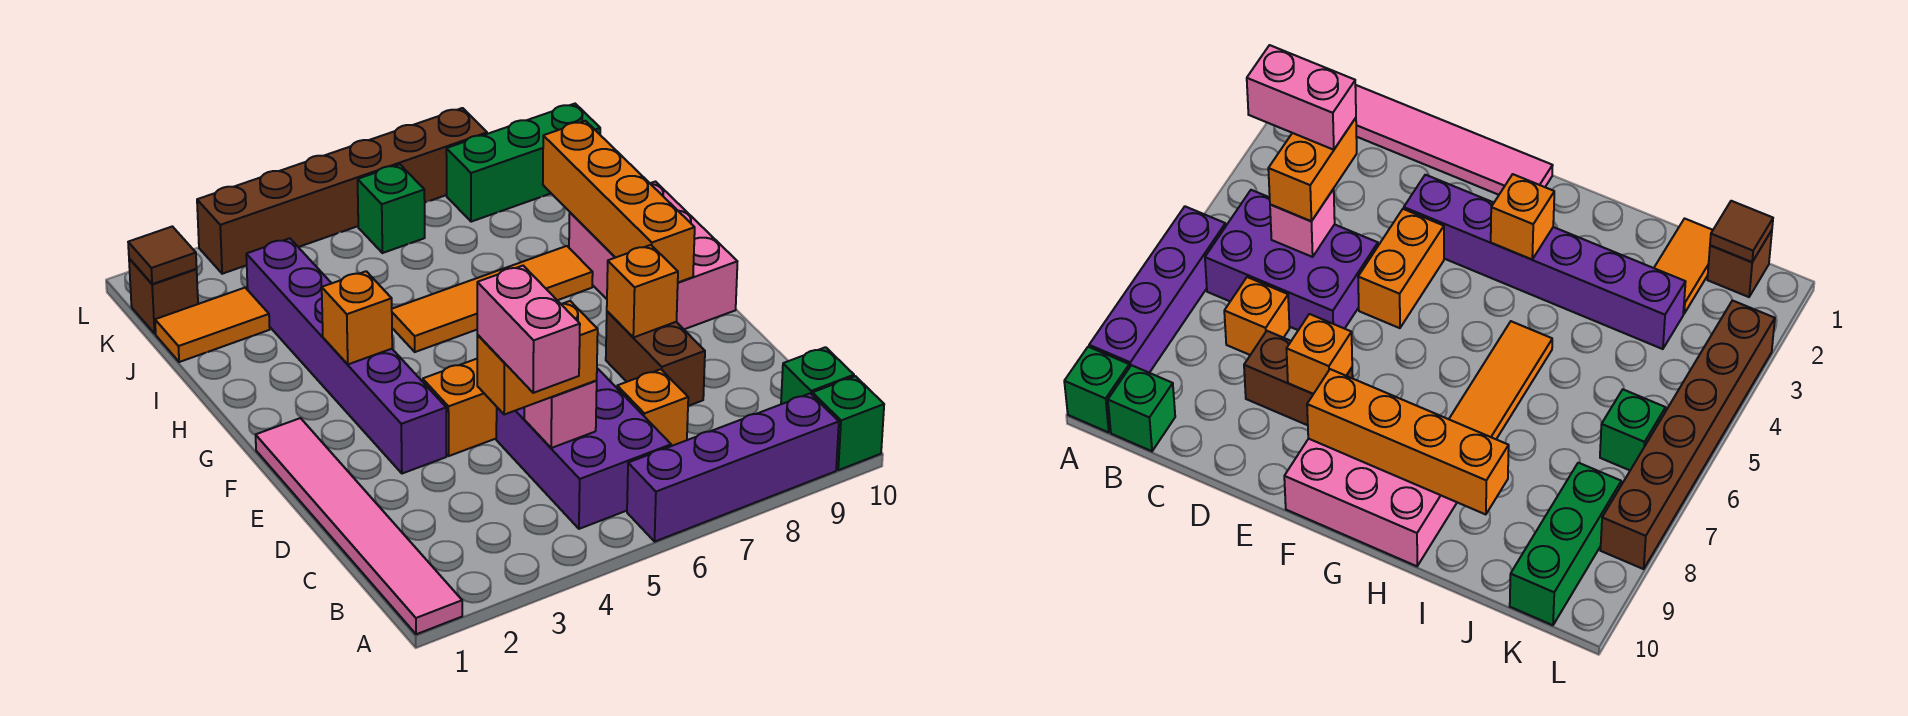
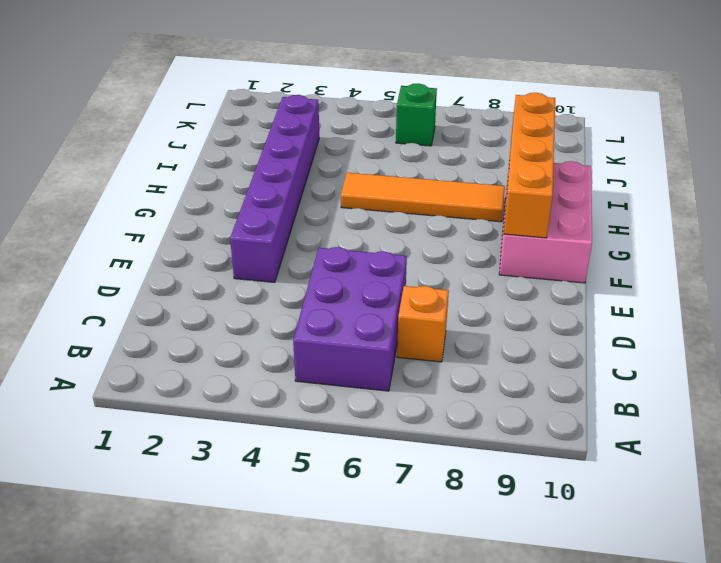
none -> pink tile A1:F1 level 1
none -> purple brick A6:A9 level 1
none -> green brick A10 level 1

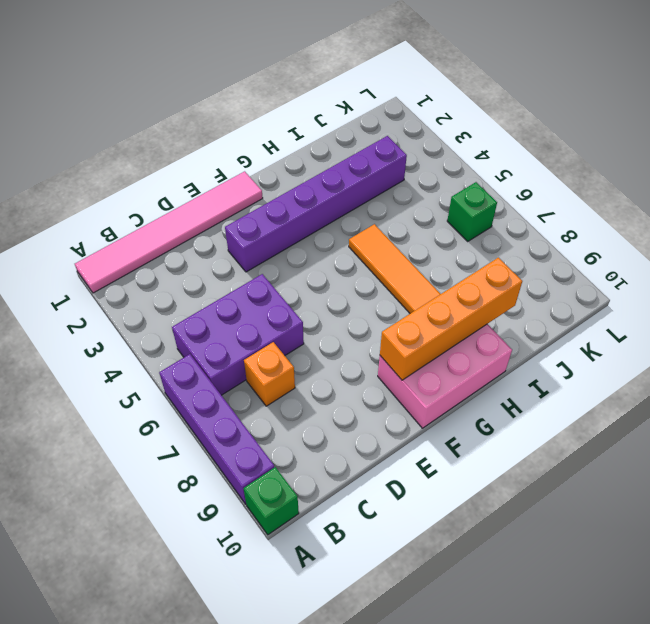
none -> green brick B10 level 1
none -> brown brick D8:E8 level 1
none -> orange brick E4:E5 level 1

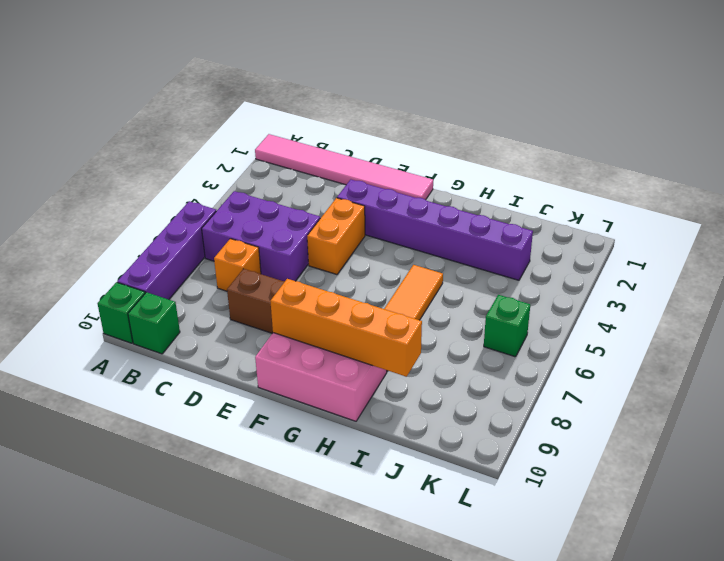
none -> orange tile J1:J2 level 1
none -> brown brick K1 level 1
none -> green brick K8:K10 level 1

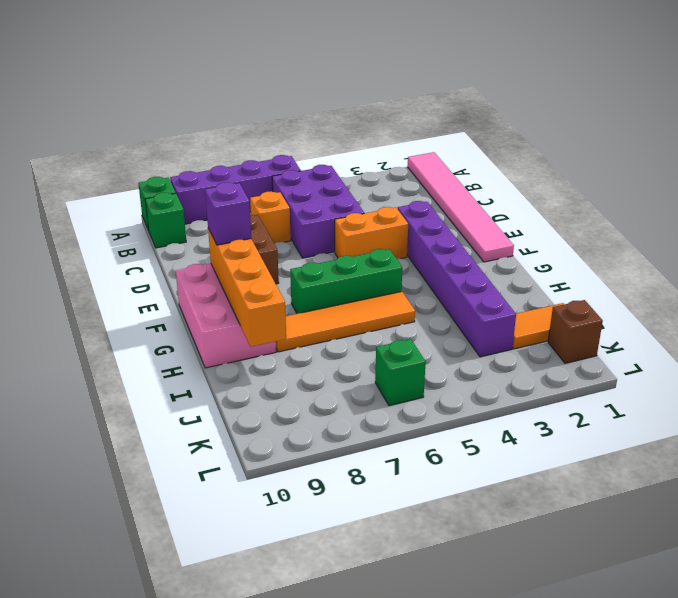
purple brick F9 level 3 -> none
green brick G5:G7 level 1 -> green brick K8:K10 level 1
none -> brown brick L3:L8 level 1
none -> pink brick C5 level 2
none -> orange brick E8 level 2

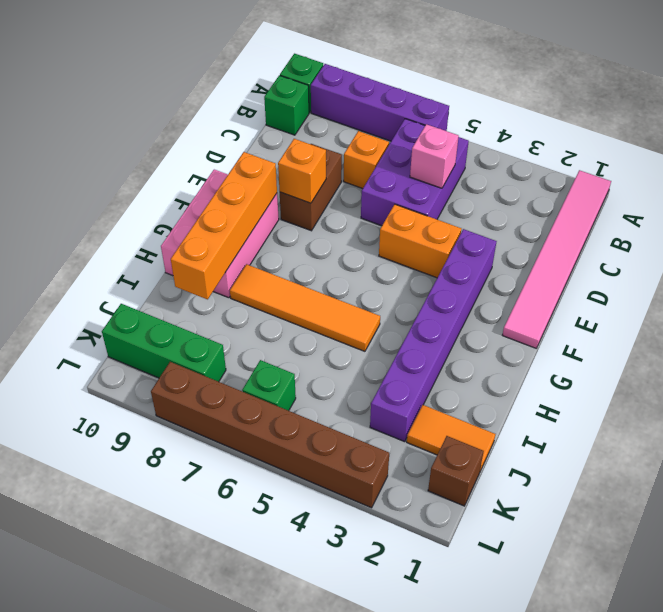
none -> orange brick G3 level 2
none -> brown tile K1 level 2
none -> orange brick C4:C5 level 3

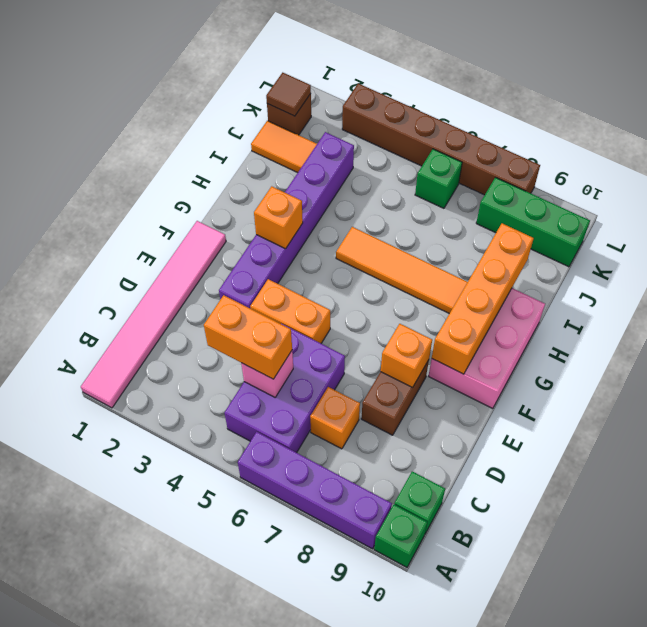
none -> pink brick B4:C4 level 4

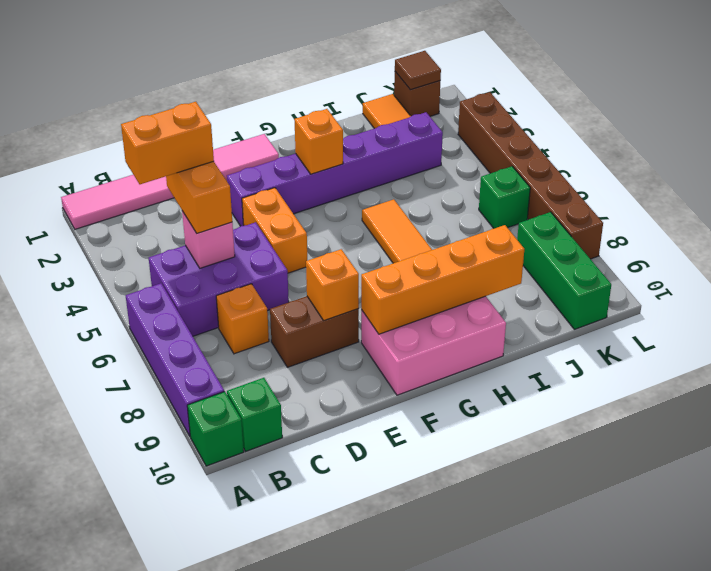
orange brick B4:C4 level 4 -> pink brick B4:C4 level 4

